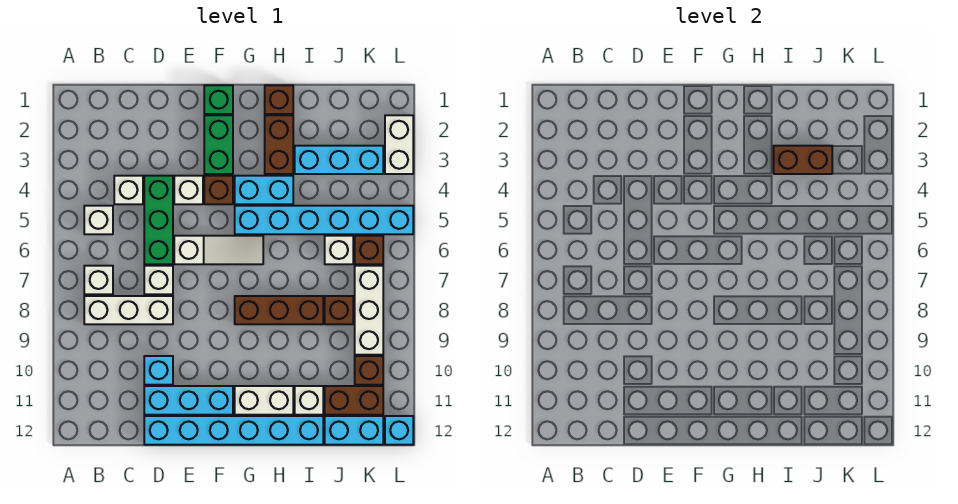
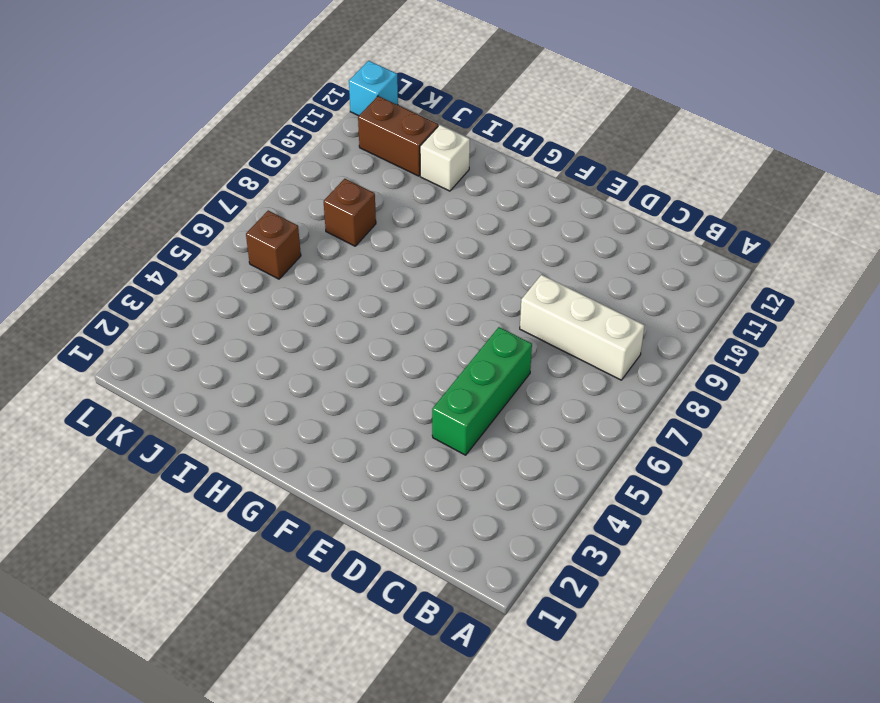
none -> white brick B5 level 1
none -> white brick B7 level 1
none -> white brick C4 level 1
none -> white brick D7 level 1

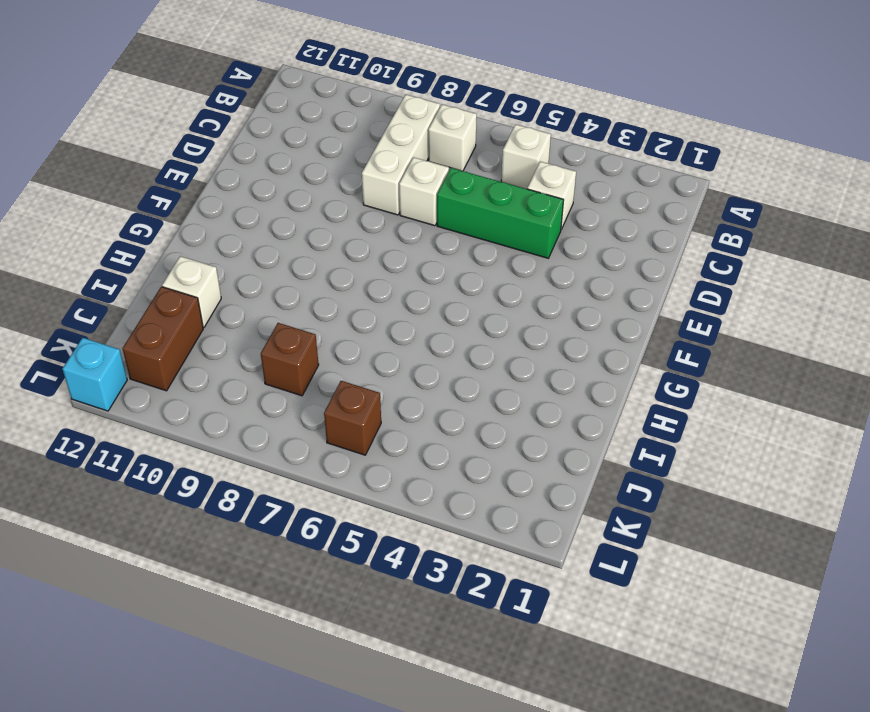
none -> cyan brick D10 level 1
none -> cyan brick D11:F11 level 1
none -> cyan brick D12:I12 level 1
none -> white brick E4 level 1

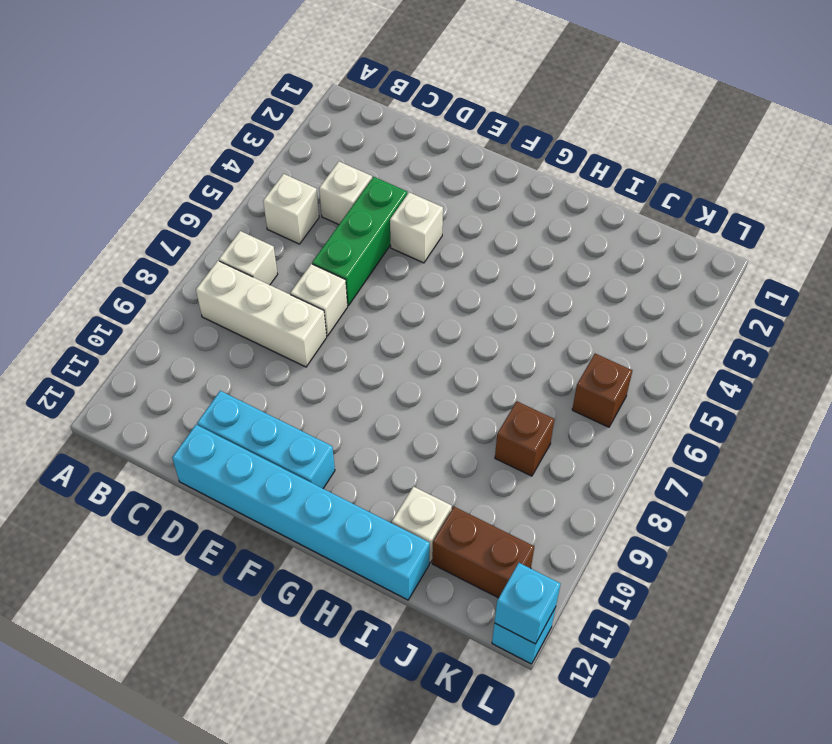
cyan brick L12 level 2 -> cyan brick D10 level 1
none -> white slope E6:G6 level 1 top E
none -> green brick F1 level 1
none -> green brick F2:F3 level 1
none -> brown brick F4 level 1

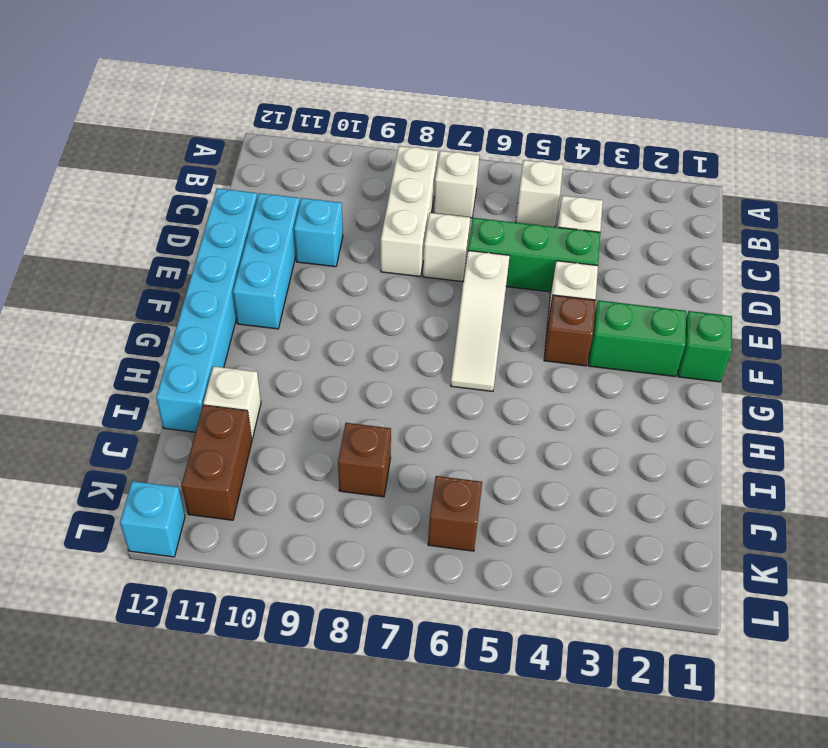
none -> cyan brick G4:H4 level 1
none -> cyan brick G5:L5 level 1
none -> brown brick G8:I8 level 1
none -> white brick G11:H11 level 1

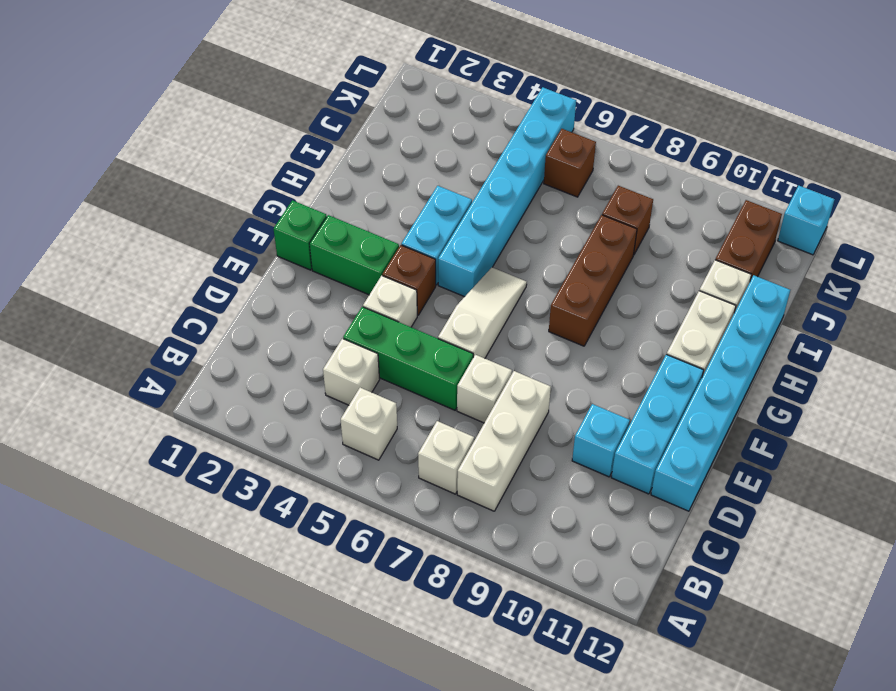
none -> brown brick H1 level 1
none -> brown brick H2:H3 level 1
none -> cyan brick I3:K3 level 1
none -> white brick J6 level 1

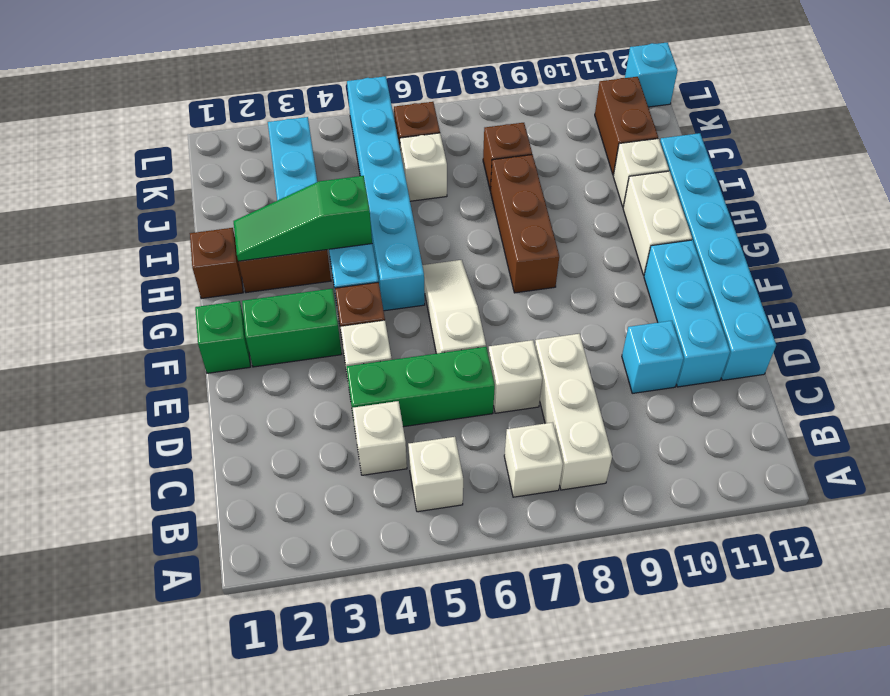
green slope H2:H4 level 2 top 4 -> none
none -> cyan brick J12:K12 level 1
none -> white brick K7:K9 level 1
none -> brown brick K10 level 1
none -> white brick L2:L3 level 1

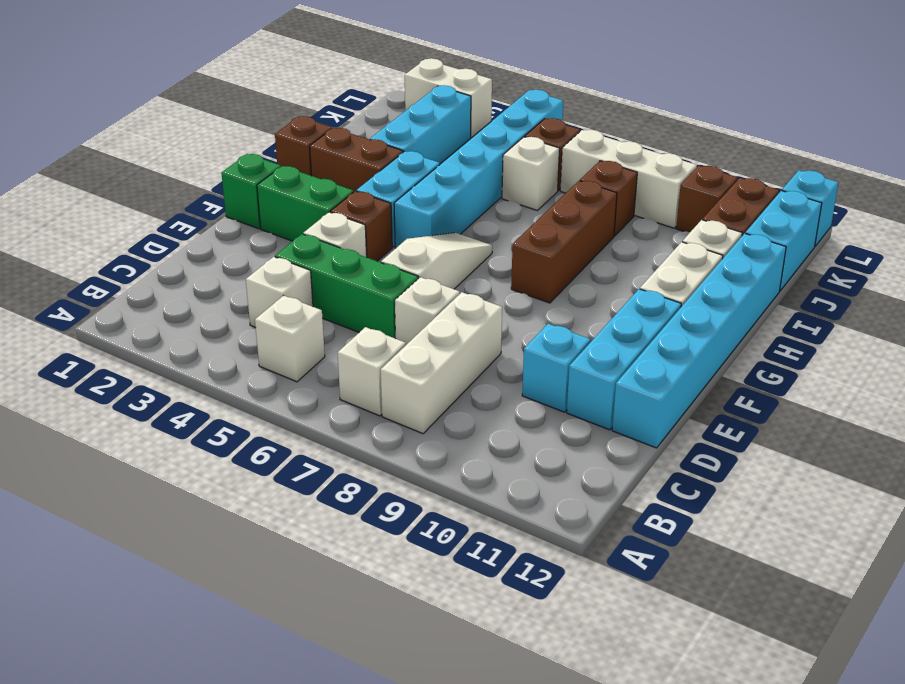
none -> brown brick I3:J3 level 2

